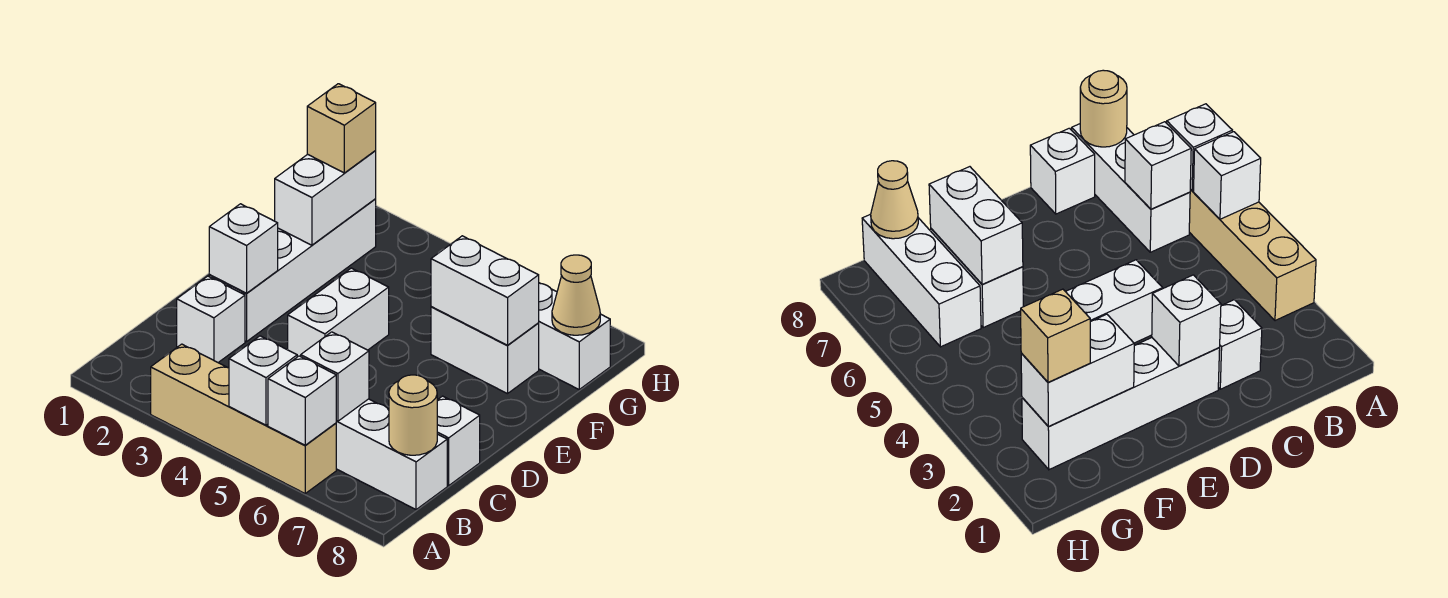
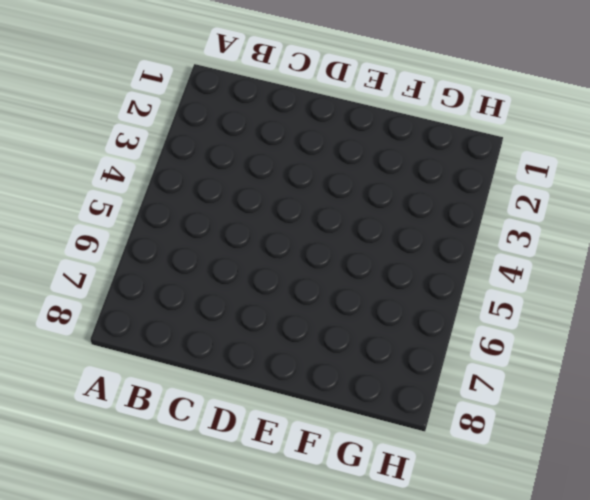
none -> tan brick A3:A6 level 1
none -> white brick B6:B8 level 1
none -> white brick C2 level 1

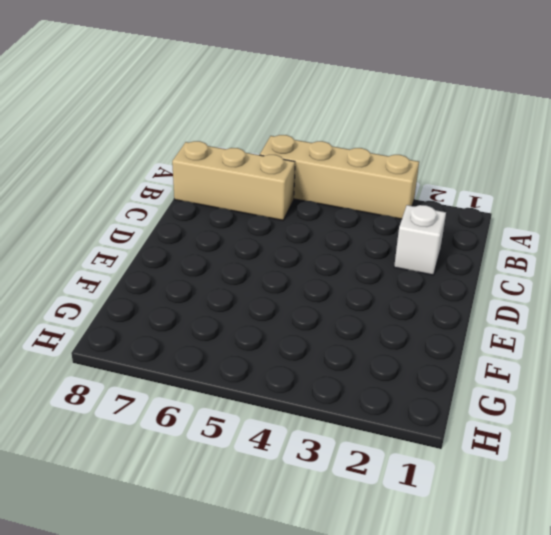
tan brick B6:B8 level 1 -> white brick B6:B8 level 1
none -> white brick C8 level 1
none -> white brick D2:G2 level 1
none -> white brick D4:E4 level 1

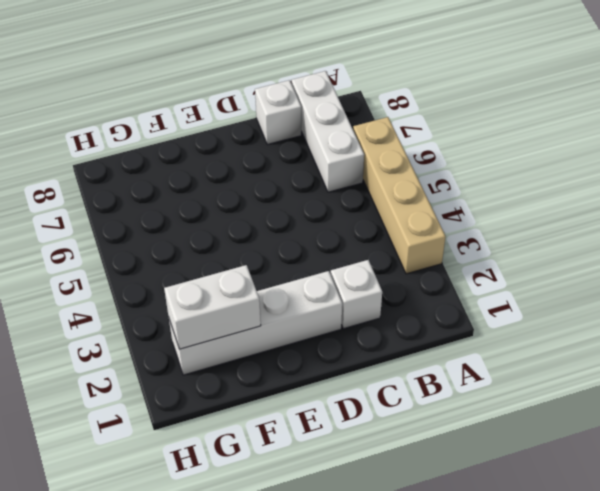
none -> white brick D4:E4 level 1
none -> white brick F6:F7 level 1
none -> white brick G6:G8 level 1

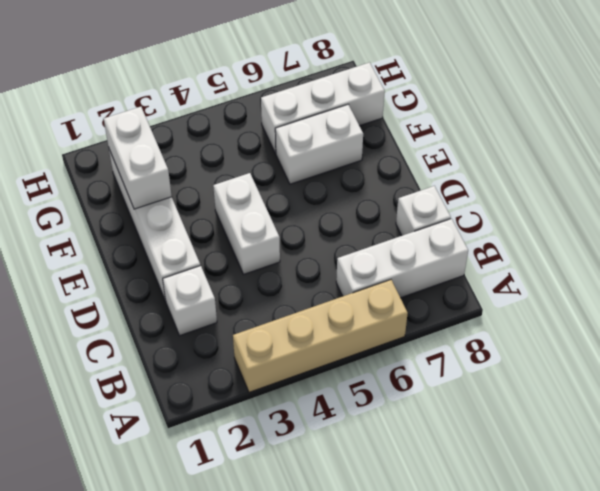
none -> white brick A5 level 2
none -> white brick A6 level 2
none -> white brick B6 level 2

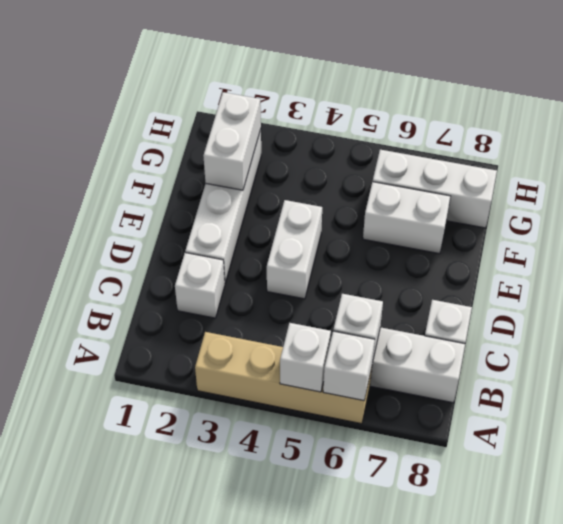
none -> tan round brick B8 level 2
none -> white brick D2 level 2
none -> white brick F6:F7 level 2

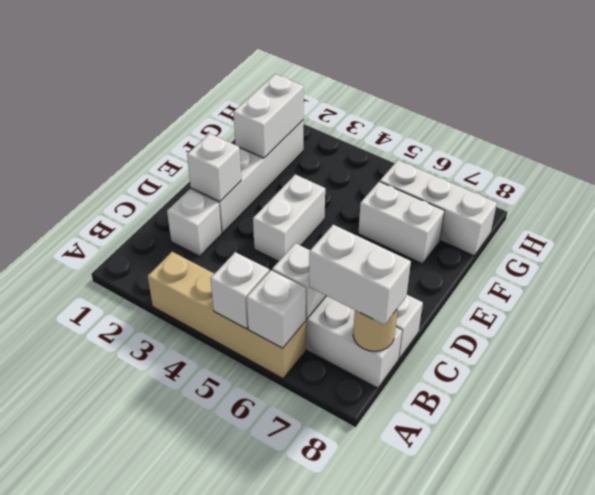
white brick B7:B8 level 3 -> white brick F6:F7 level 2
none -> tan cone G8 level 2
none -> tan brick G2 level 3

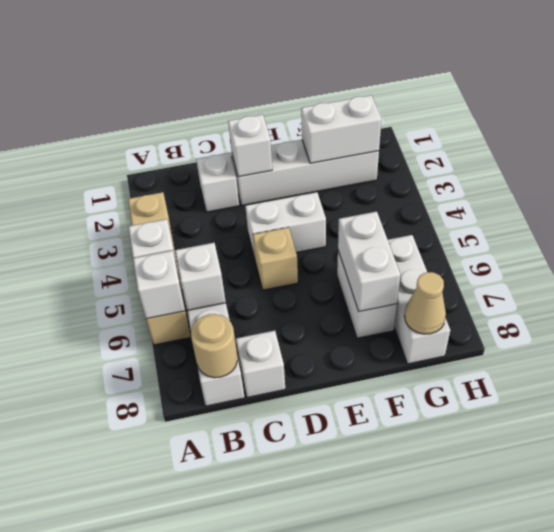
tan brick D5 level 1 -> tan brick G2 level 3

